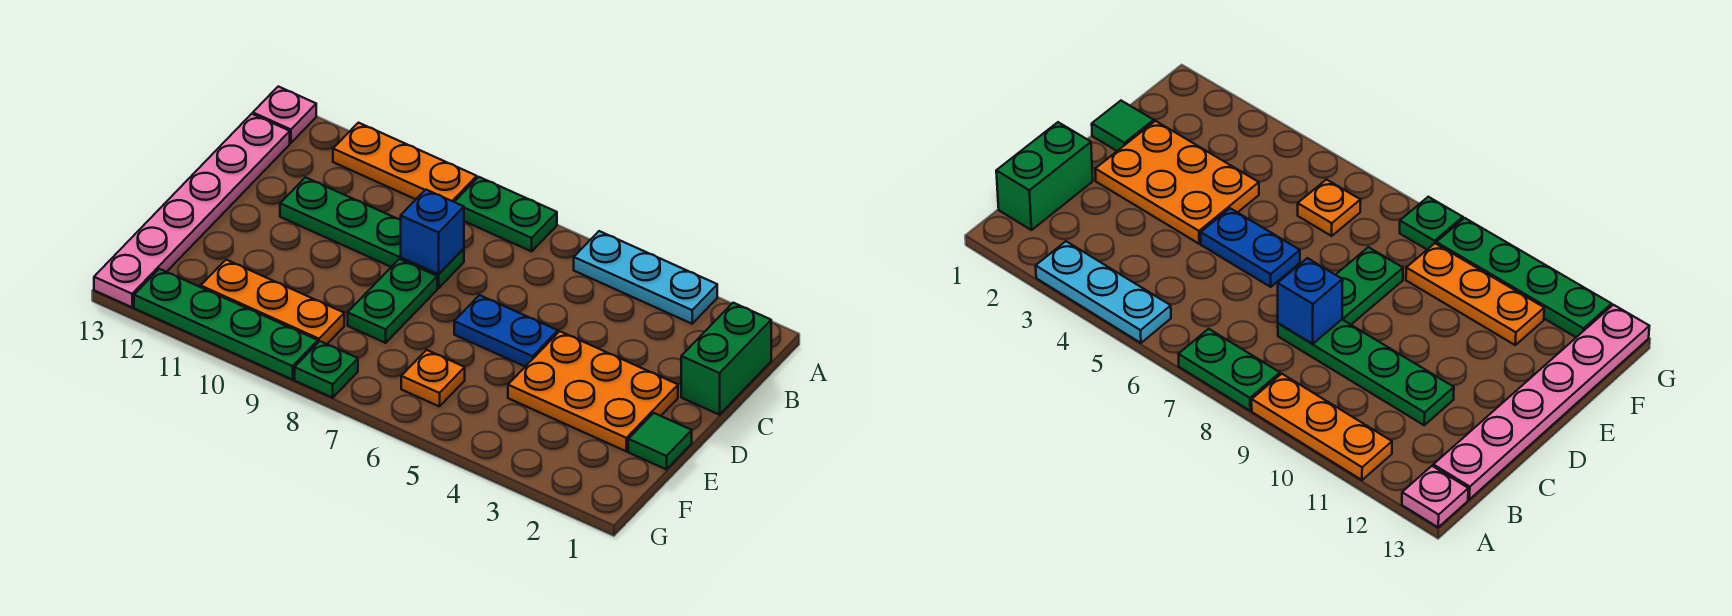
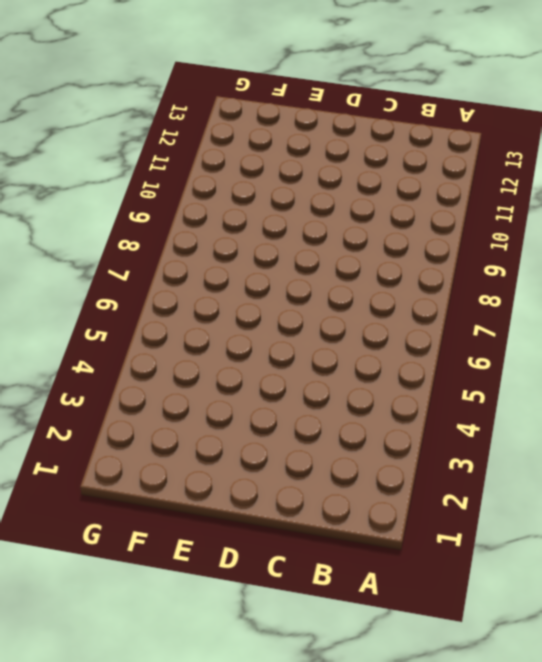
none -> cyan plate A3:A5 level 1
none -> green plate A7:A8 level 1
none -> orange plate A9:A11 level 1

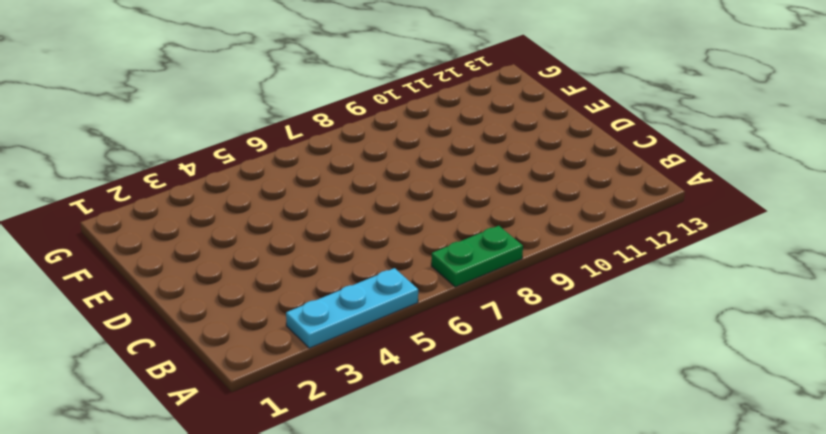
none -> orange plate A9:A11 level 1
none -> pink plate A13 level 1
none -> green brick B1:C1 level 1

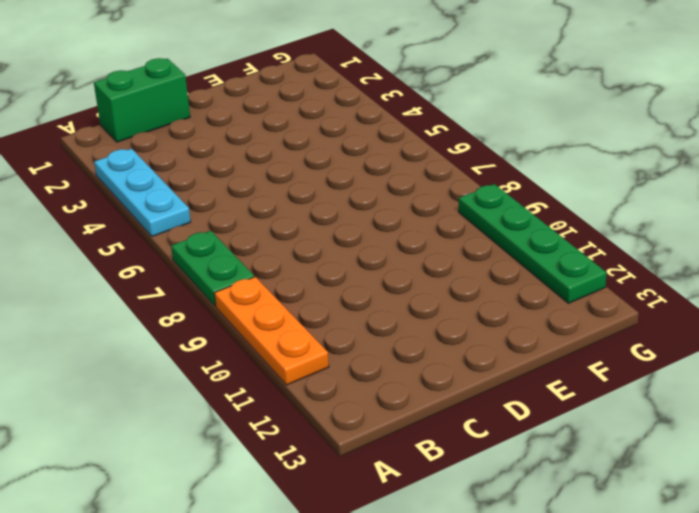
none -> pink plate A13 level 1
none -> pink plate B13:G13 level 1
none -> green plate C8:C11 level 1

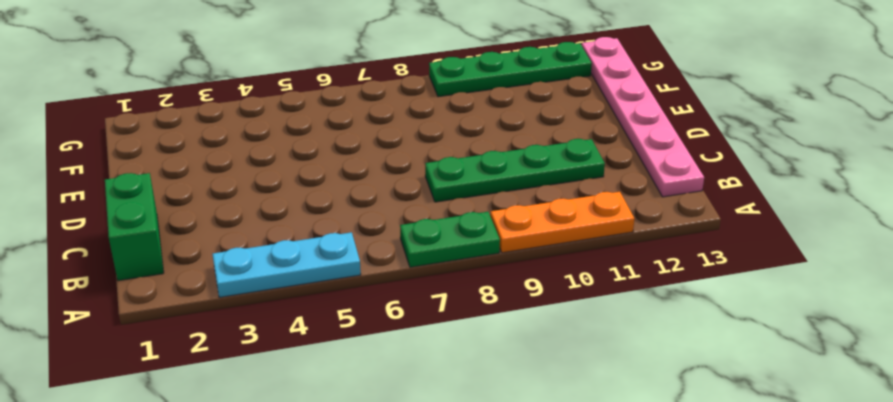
none -> pink plate A13 level 1
none -> orange plate D2:E4 level 1
none -> blue plate D5:D6 level 1

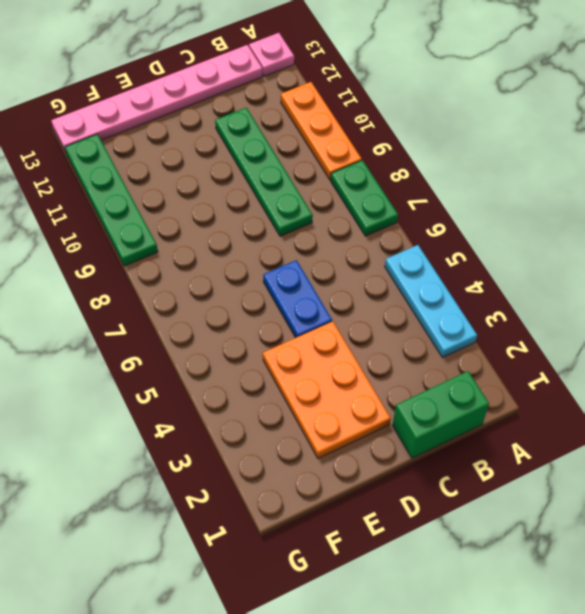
none -> green plate D8:E8 level 1
none -> green tile E1 level 1
none -> orange plate F6 level 1

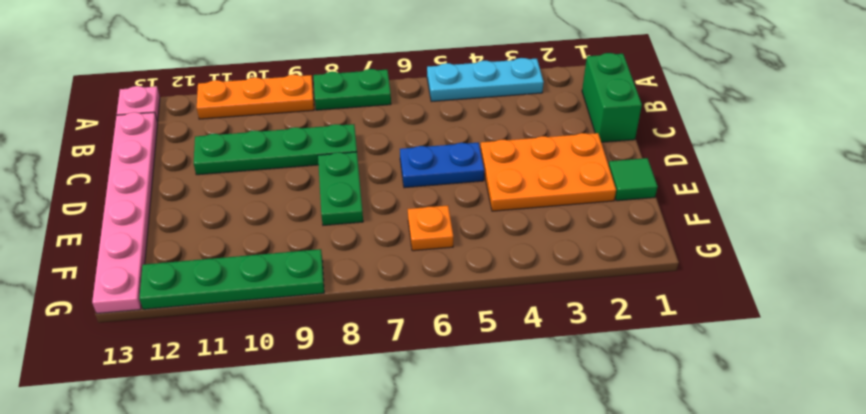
none -> orange plate F9:F11 level 1
none -> green plate G8 level 1
none -> blue brick C8 level 2

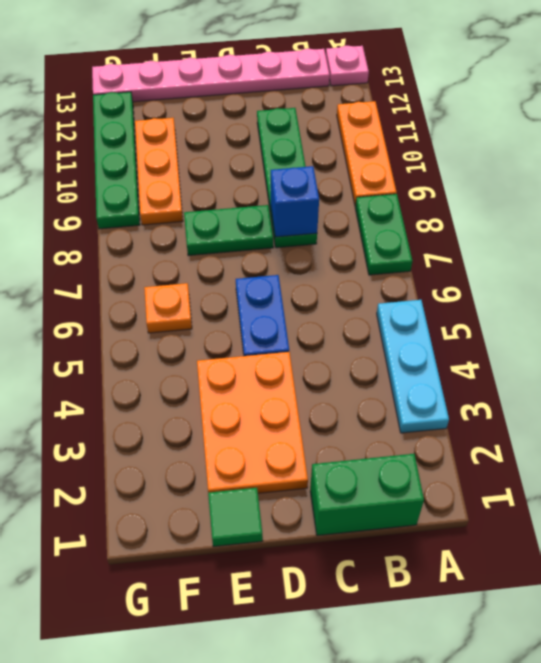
none -> green plate G8 level 1

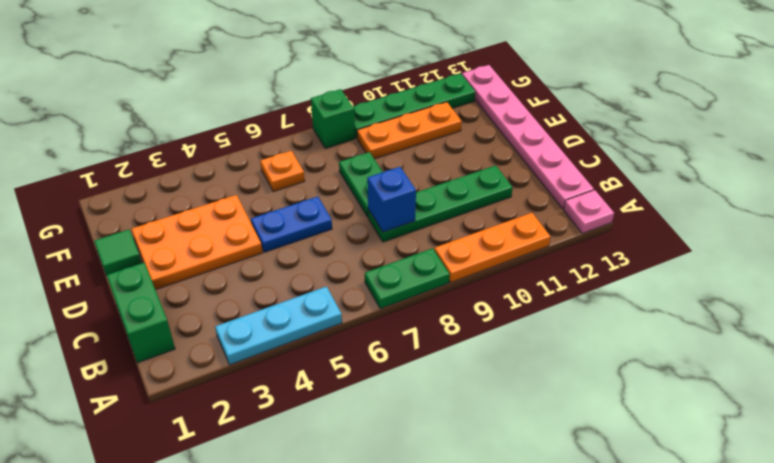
green brick G8 level 1 -> green plate G8 level 1

